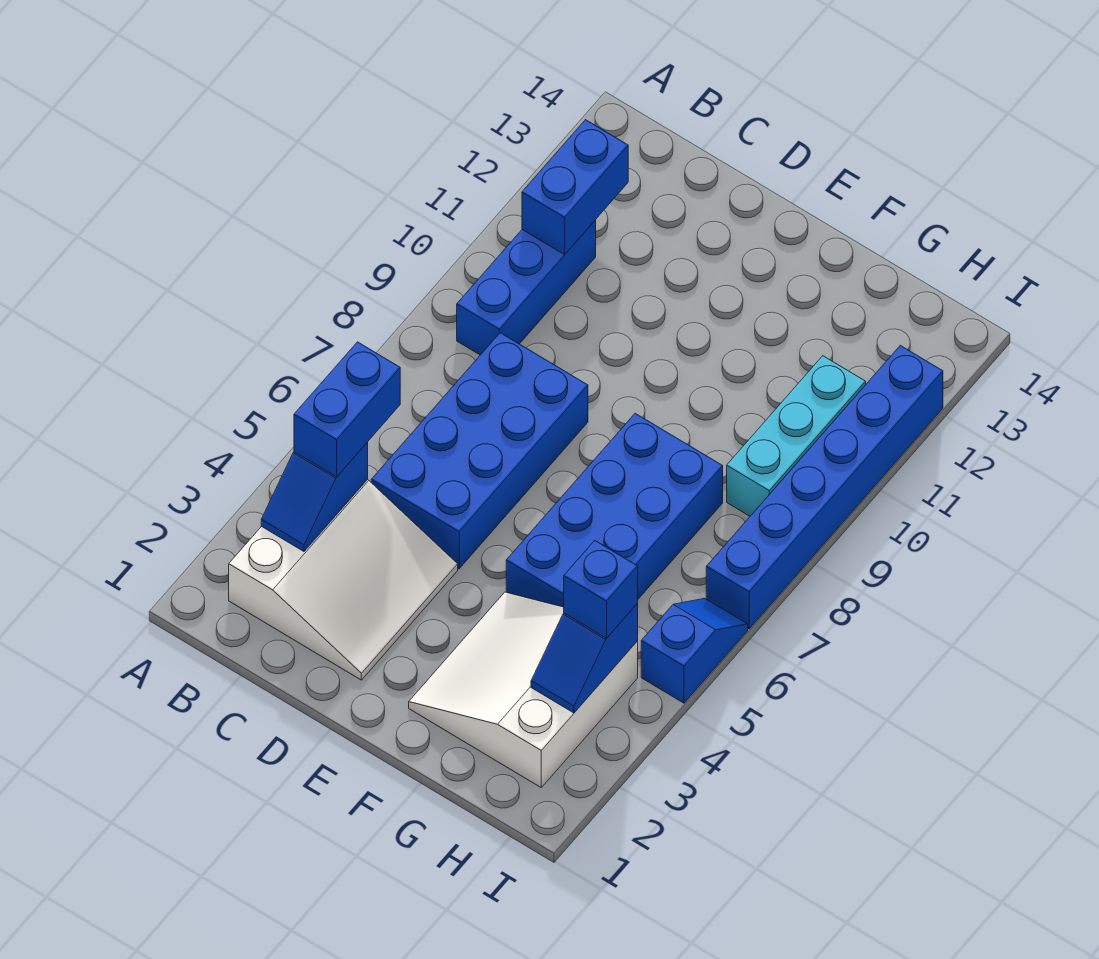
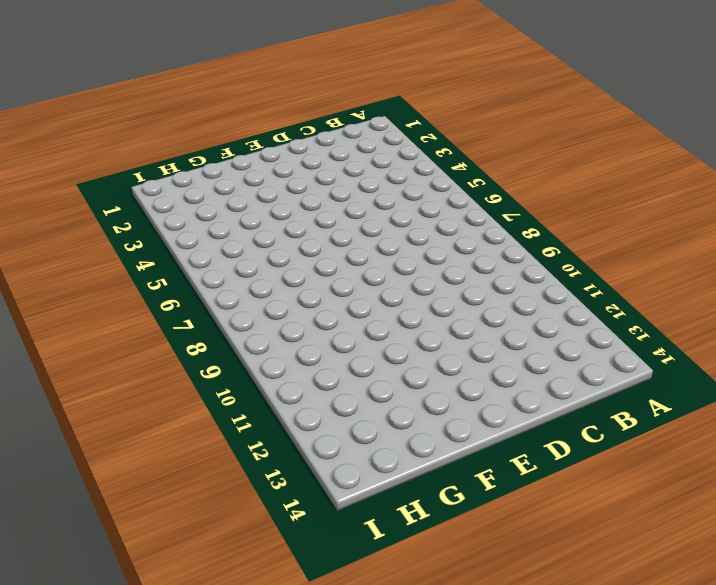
none -> white slope B2:D4 level 1 top B
none -> blue brick B9:B11 level 1
none -> blue brick C5:D8 level 1

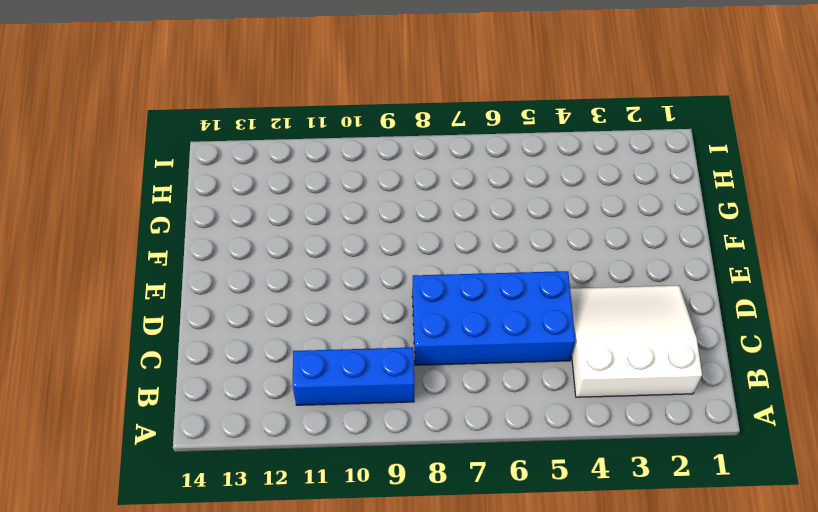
none -> white slope F2:H4 level 1 top H
none -> blue brick F5:G8 level 1
none -> cyan brick H9:H11 level 1

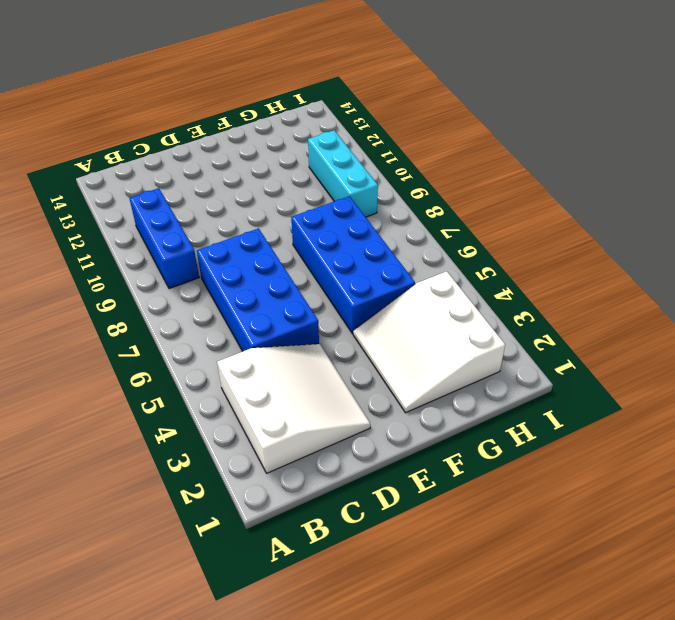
none -> blue slope I5:I6 level 1 top 5
none -> blue brick I7:I12 level 1
none -> blue slope B3:B4 level 2 top 4

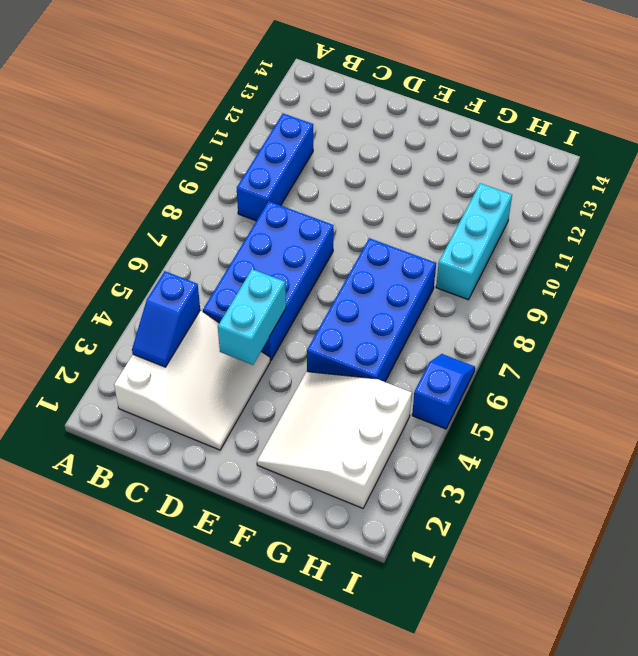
cyan brick D4:D5 level 2 -> none
none -> blue brick I7:I12 level 1
none -> blue brick B11:B12 level 2
none -> blue slope H3:H4 level 2 top 4

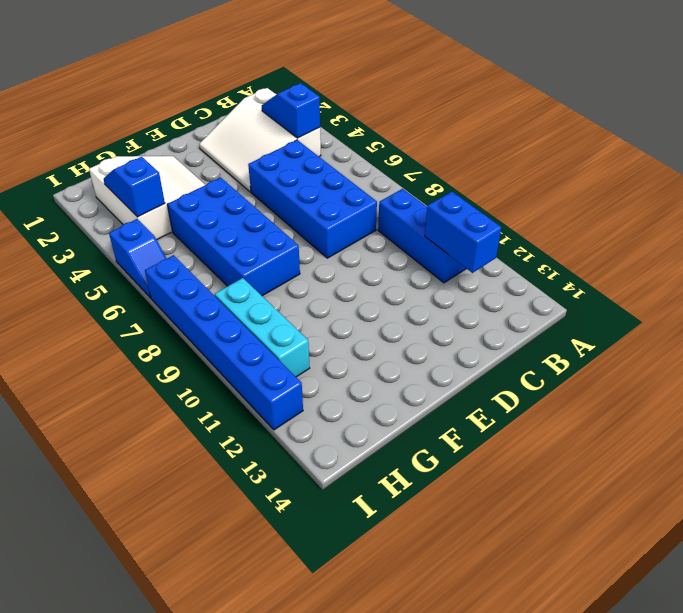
none -> blue brick B4:B5 level 3
none -> blue brick H4 level 3

